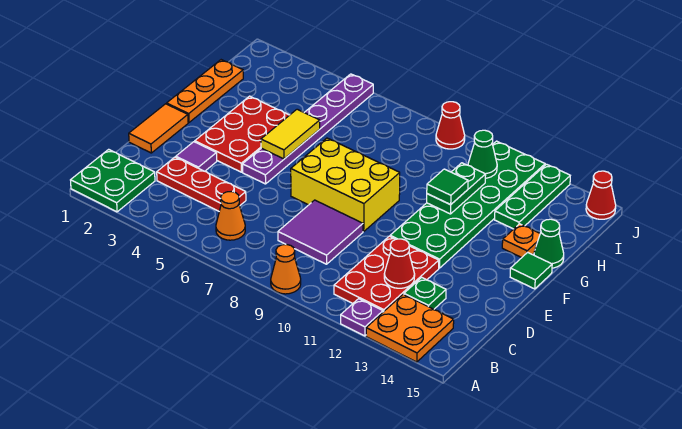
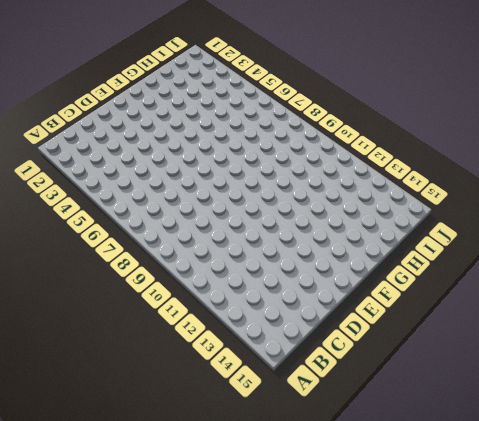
none -> green plate A1:B2 level 1
none -> orange cone A9 level 1
none -> purple plate A12 level 1

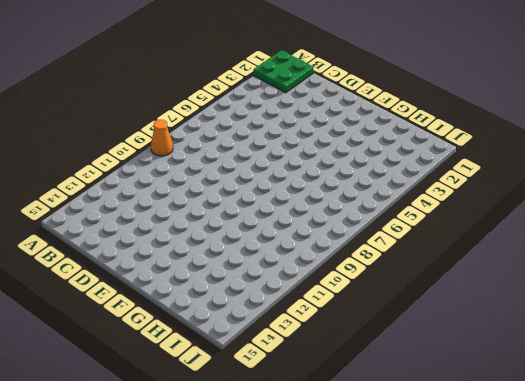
none -> purple plate A12 level 1
none -> orange plate A13:B14 level 1
none -> orange cone B6 level 1

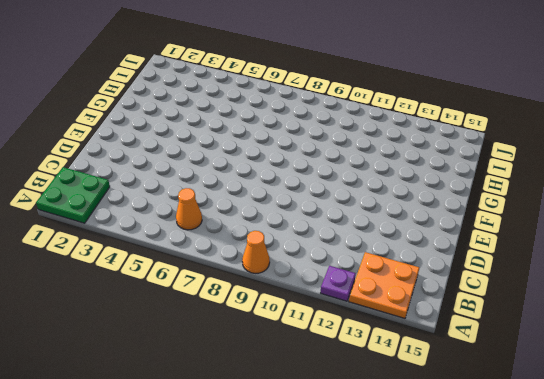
none -> red plate B11:D12 level 1
none -> red plate C3:C5 level 1
none -> purple tile C8:D9 level 1

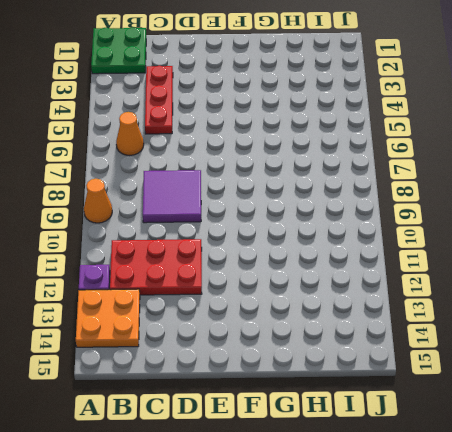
none -> green plate C13 level 1
none -> orange tile D1:E1 level 1
none -> purple tile D3 level 1

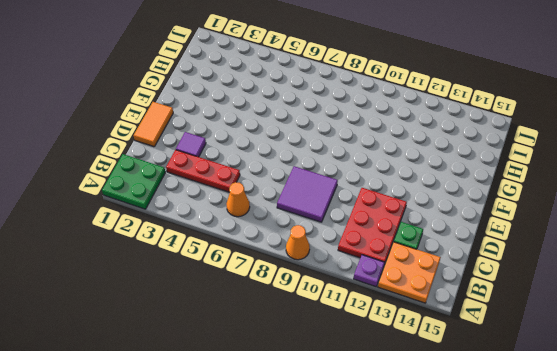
none -> red plate E3:G4 level 1
none -> purple plate E5:J5 level 1
none -> yellow brick E7:F9 level 1

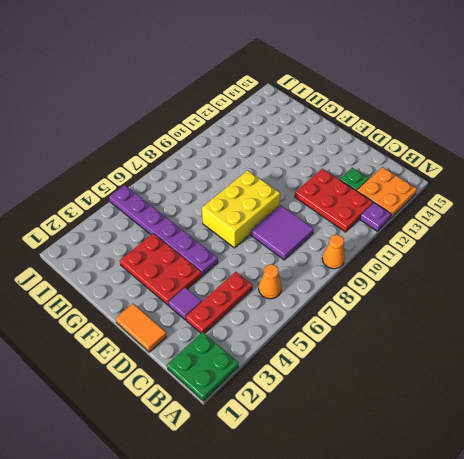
none -> green plate E11:J12 level 1
none -> orange plate F1:H1 level 1
none -> green tile F15 level 1

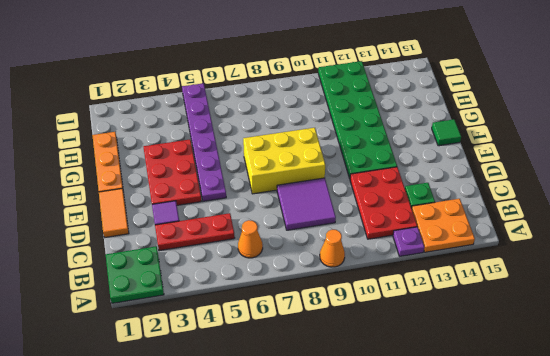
none -> orange plate G14 level 1
none -> green cone G15 level 1
none -> green plate H13:J13 level 1

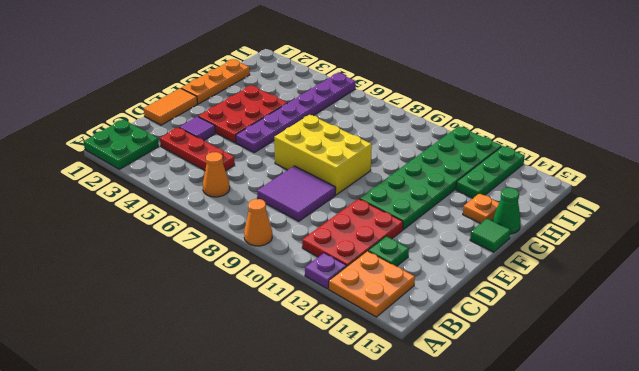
none -> red cone J9 level 1
none -> red cone J15 level 1
none -> red cone C12 level 2

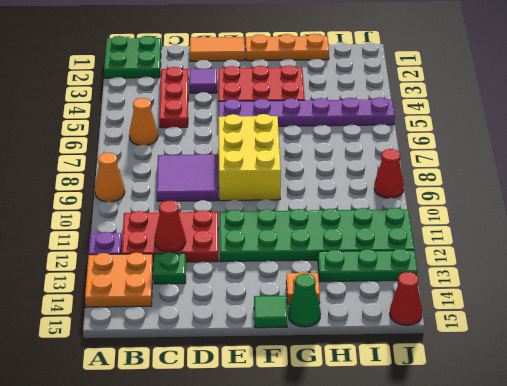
none -> yellow tile F5:G5 level 2
none -> green plate G11:H11 level 2
none -> green cone I11 level 2

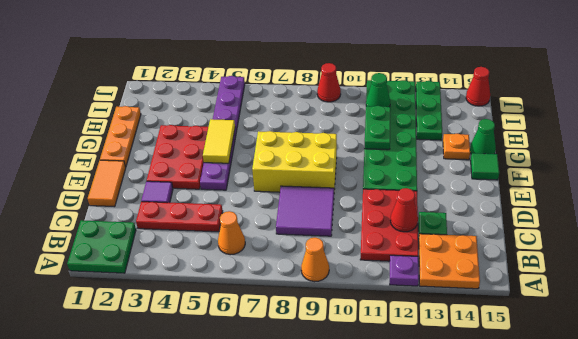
none -> green tile G11 level 3

